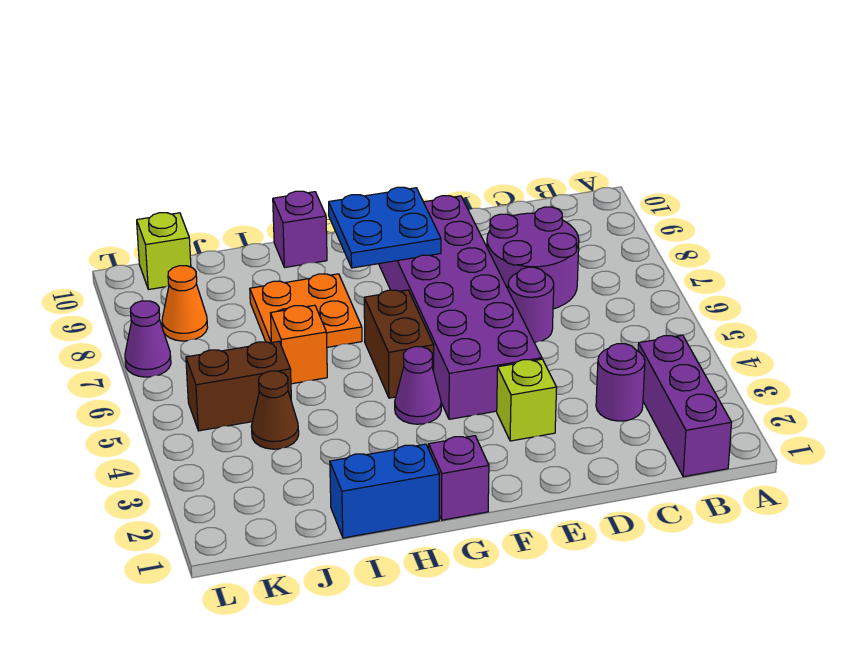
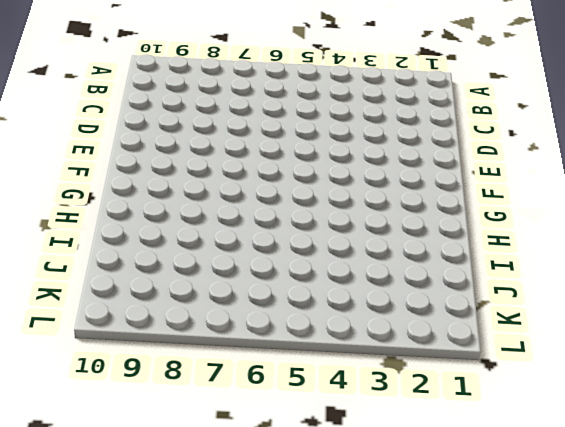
none -> purple brick B1:B3 level 1
none -> purple round brick C3 level 1
none -> purple round brick C7:D8 level 1

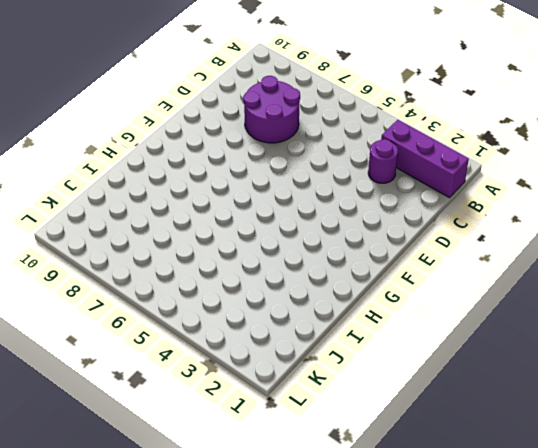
none -> purple round brick D6 level 1
none -> lime brick E3 level 1
none -> purple brick E4:F9 level 1

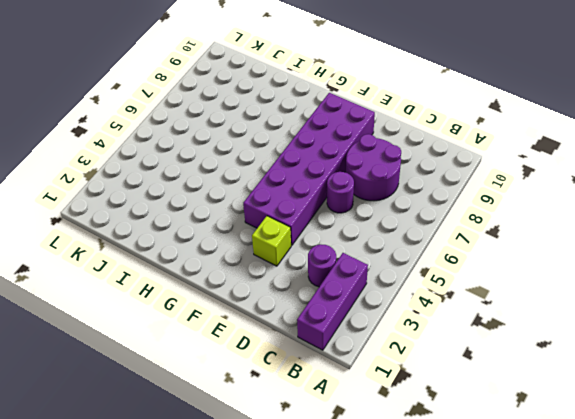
none -> purple brick G1 level 1
none -> purple cone G4 level 1
none -> brown brick G5:G6 level 1

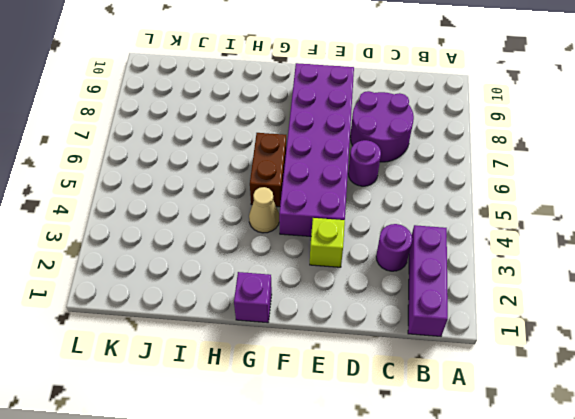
tan cone G4 level 1 -> purple cone G4 level 1
none -> blue brick H1:I1 level 1
none -> orange plate H7:I8 level 1
none -> purple brick H10 level 1

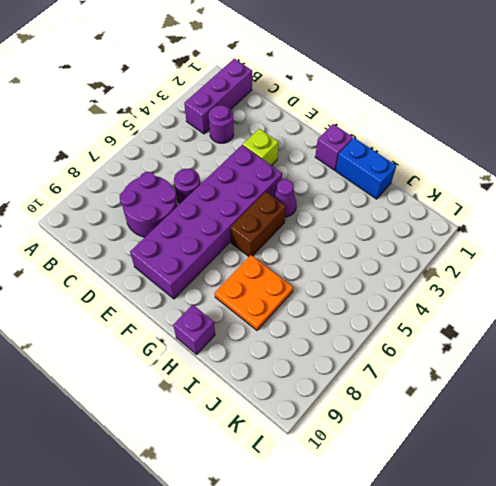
none -> orange brick I6 level 1
none -> brown cone J4 level 1
none -> brown brick J5:K5 level 1

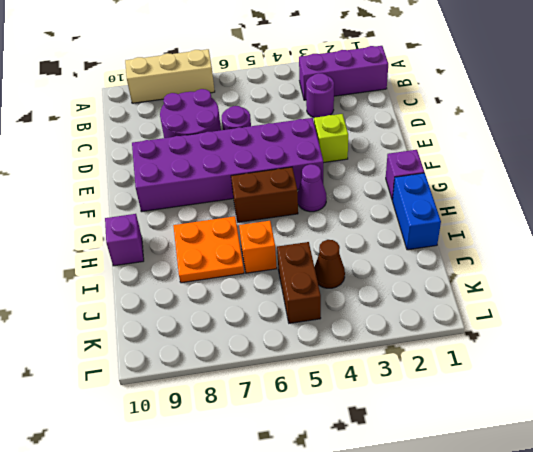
tan brick A7:A9 level 1 -> none
none -> orange cone K8 level 1
none -> lime brick K10 level 1
none -> purple cone L7 level 1

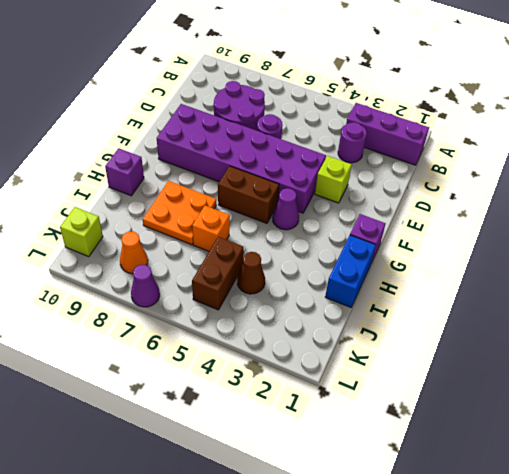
none -> blue plate F8:G9 level 2

